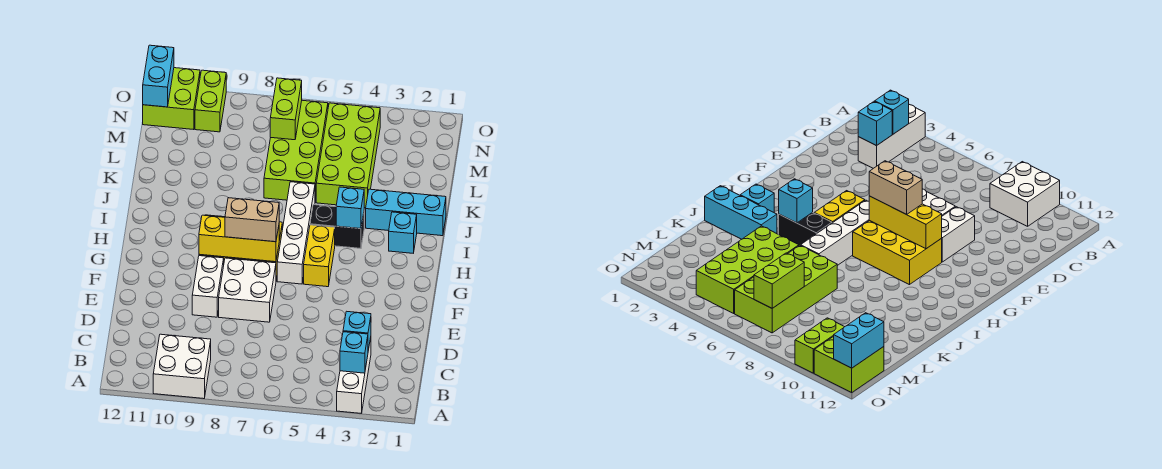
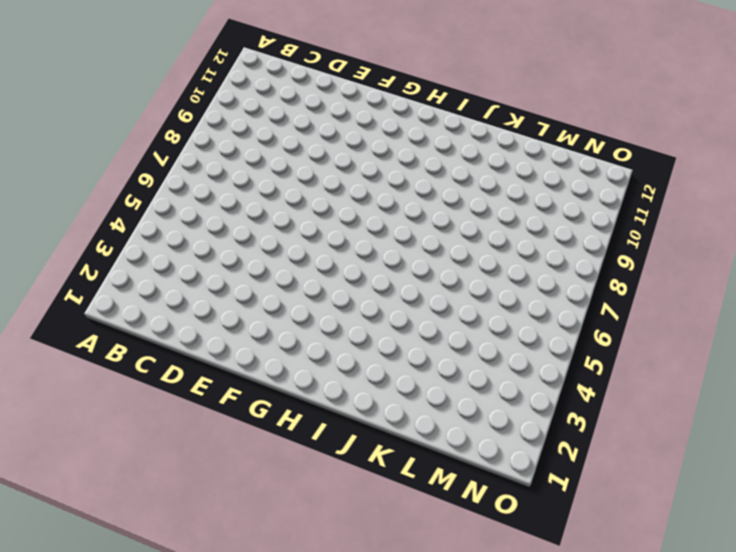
none -> white brick A3:C3 level 1
none -> white brick A9:B10 level 1
none -> white brick E7:F8 level 1

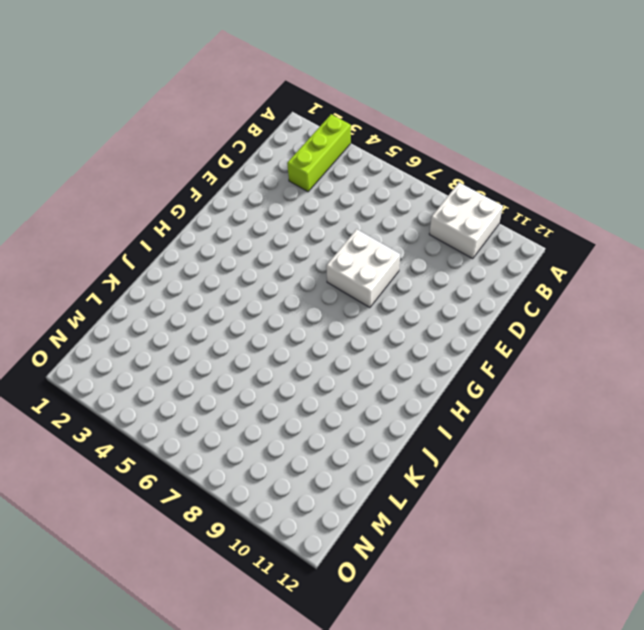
lime brick A3:C3 level 1 -> white brick A3:C3 level 1
none -> white brick E9:F9 level 1
none -> yellow brick G5:H5 level 1
none -> white brick G6:J6 level 1

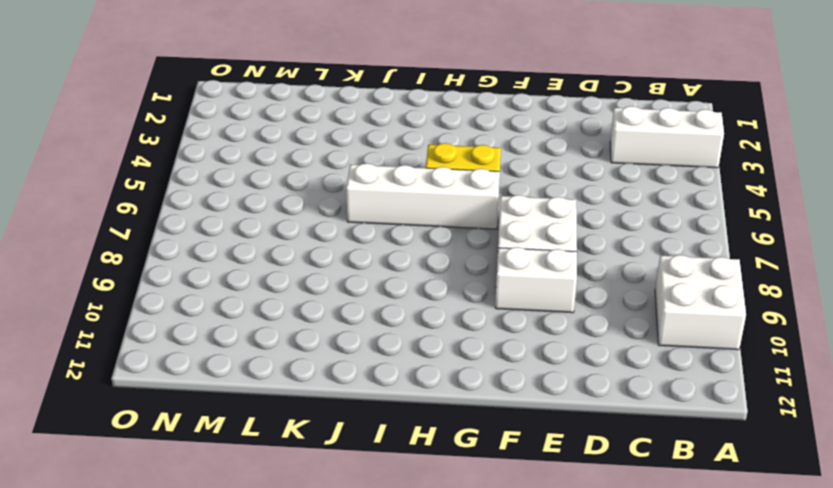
none -> yellow brick G7:H9 level 1
none -> cyan brick I2 level 1
none -> black brick I4:I5 level 1

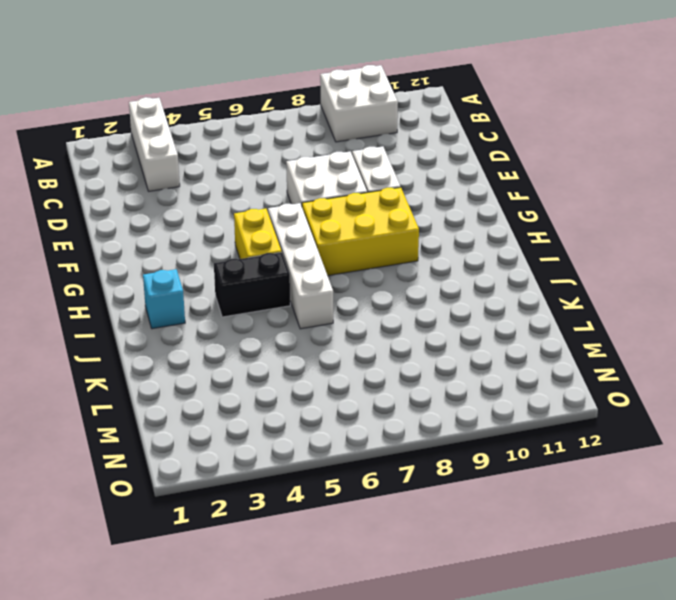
none -> cyan brick J1:J3 level 1
none -> lime brick K4:N5 level 1
none -> lime brick K6:N7 level 1

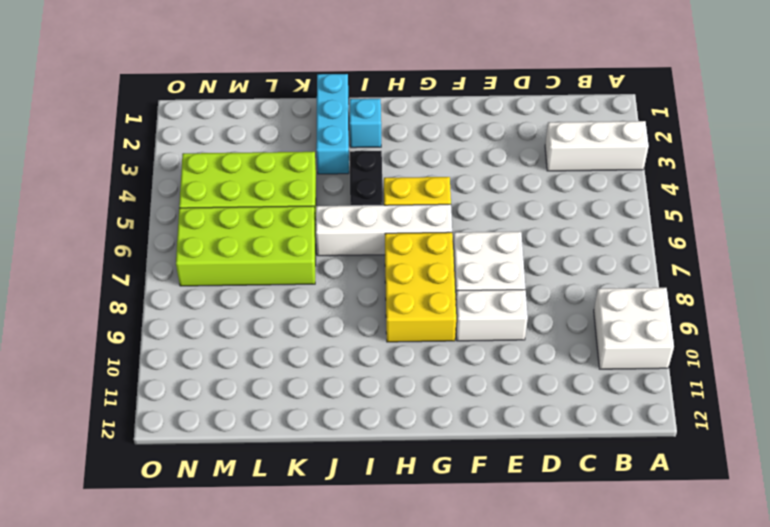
none -> lime brick N10:O10 level 1
none -> lime brick N11:O12 level 1
none -> cyan brick B3 level 2

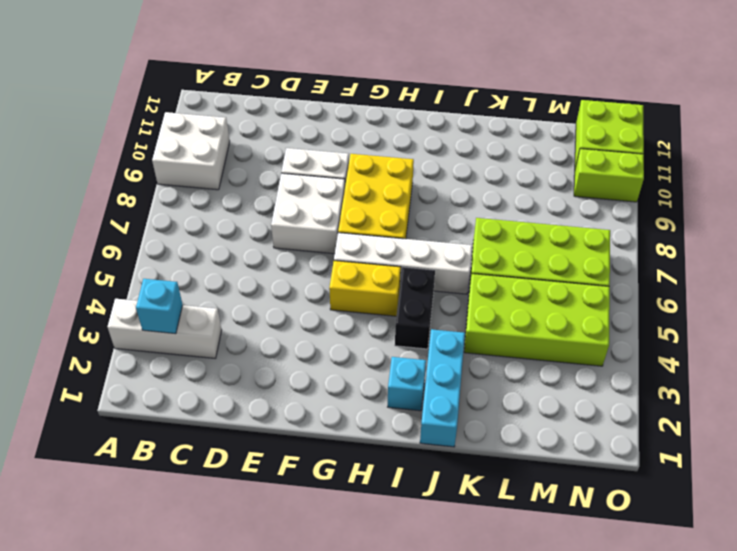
none -> cyan brick C3 level 2
none -> yellow brick G7:G9 level 2
none -> cyan brick I4 level 2

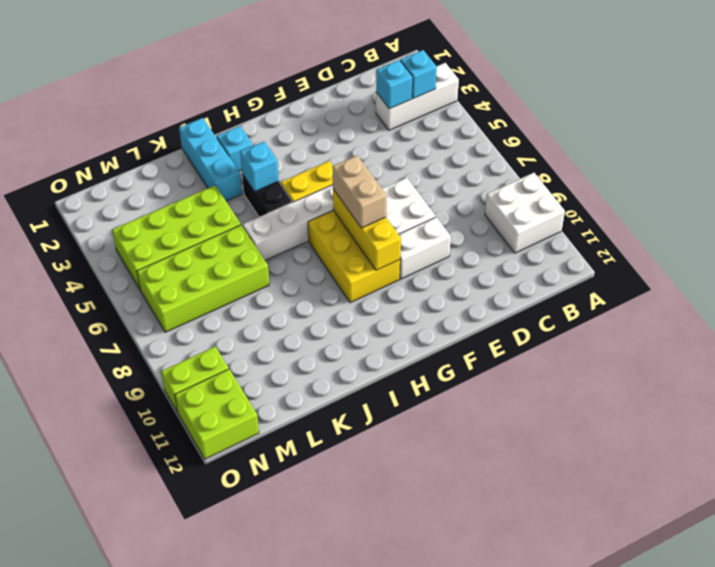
none -> lime brick M7:N7 level 2
none -> cyan brick N12:O12 level 2

